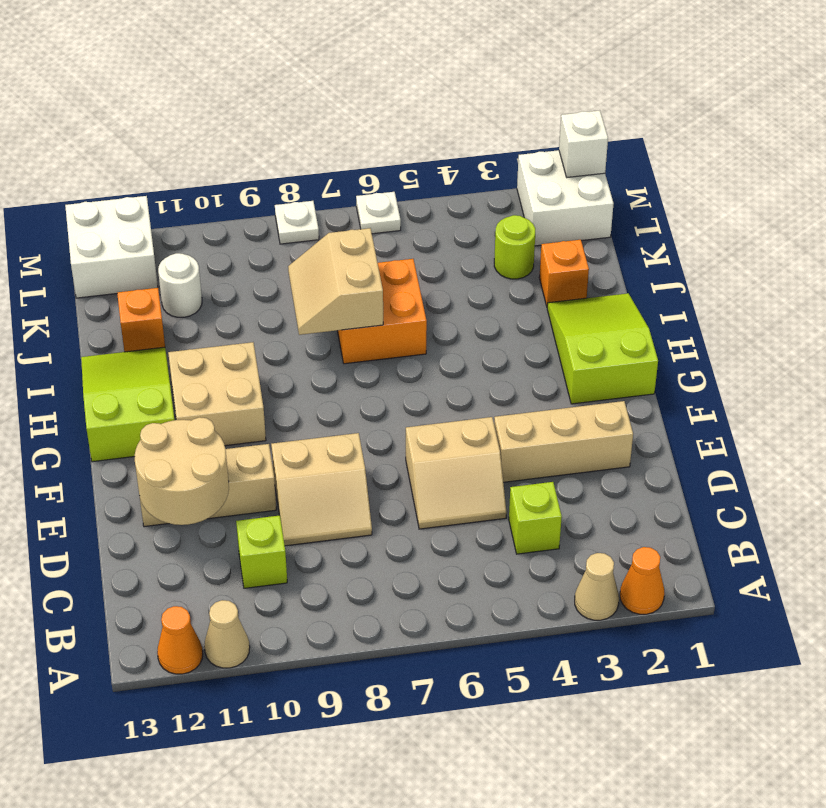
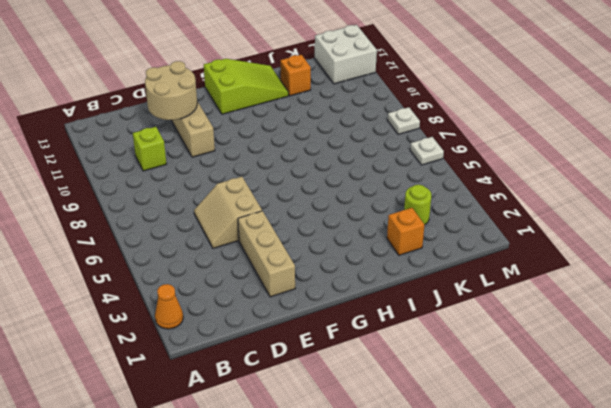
none -> tan cone A3 level 1
none -> tan cone A11 level 1
none -> orange cone A12 level 1

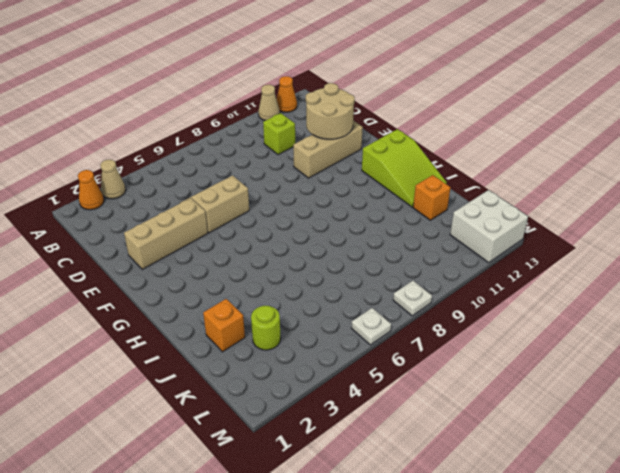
none -> lime brick C4 level 1
none -> tan slope D8:E9 level 1 top E
none -> lime slope G1:I2 level 1 top G

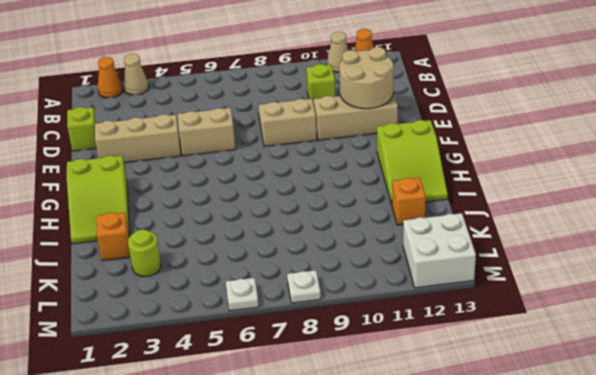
lime brick D1 level 1 -> lime brick C4 level 1
none -> tan brick G10:H11 level 1
none -> orange brick I6:J7 level 1
none -> white round brick K11 level 1

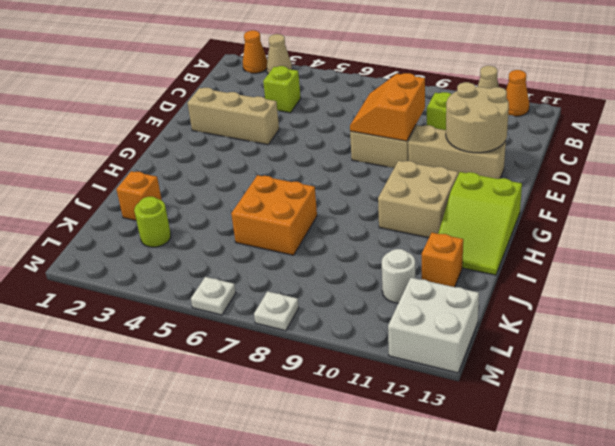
orange slope D8:E9 level 2 top 9 -> none
none -> tan slope D5:E6 level 1 top E
none -> lime slope G1:I2 level 1 top G
none -> white brick L1:M2 level 1

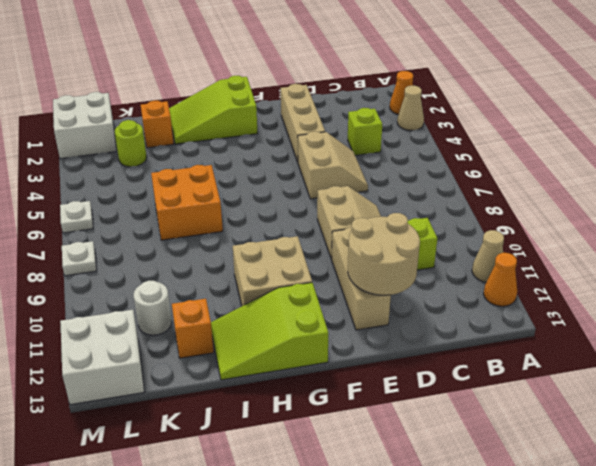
none -> tan slope I7:J8 level 2 top 7
none -> white brick M1 level 2

